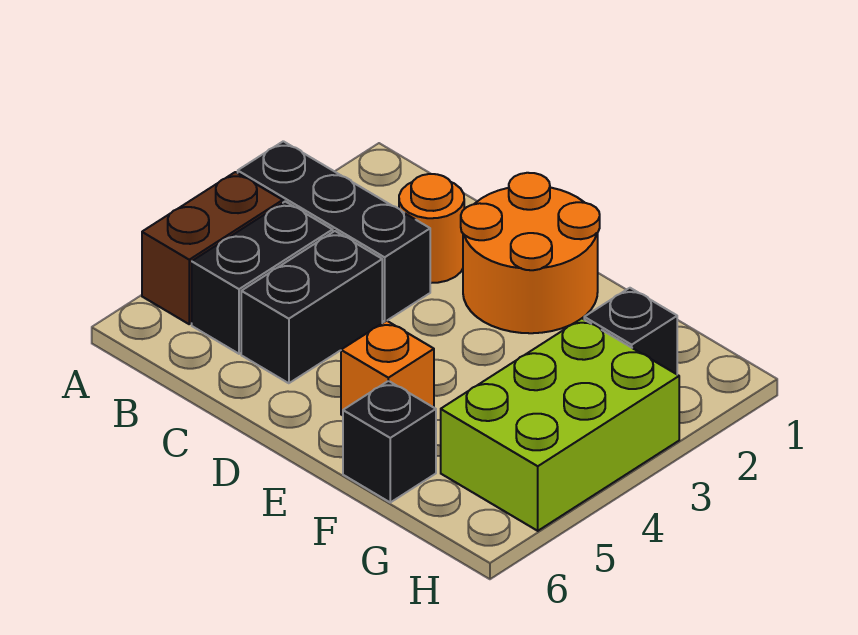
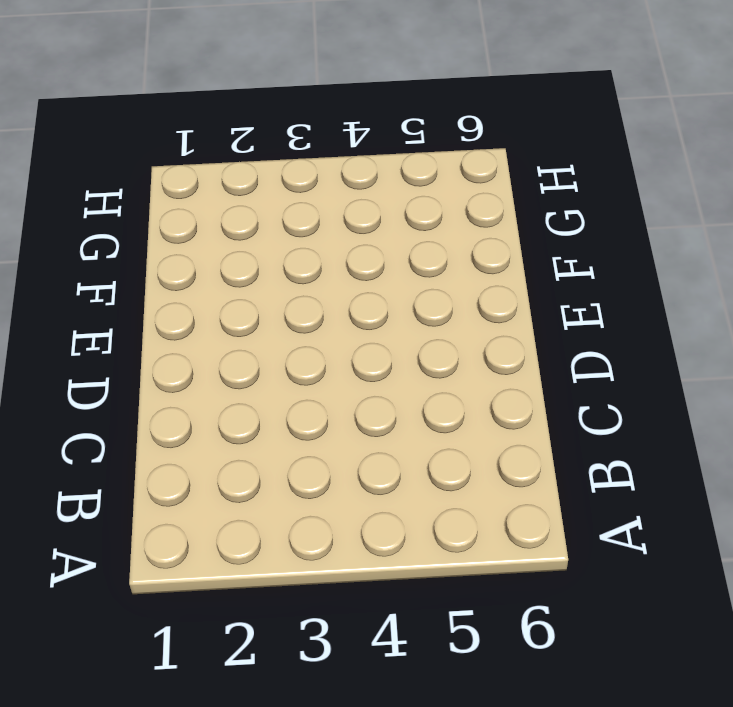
none -> black brick A3:C3 level 1
none -> brown brick A4:A5 level 1

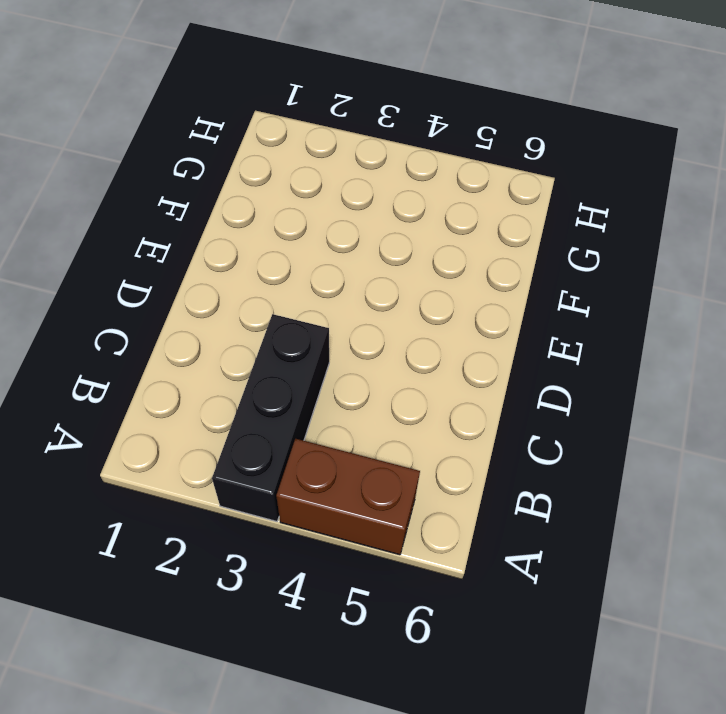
none -> black brick B4:B5 level 1
none -> orange round brick C2 level 1

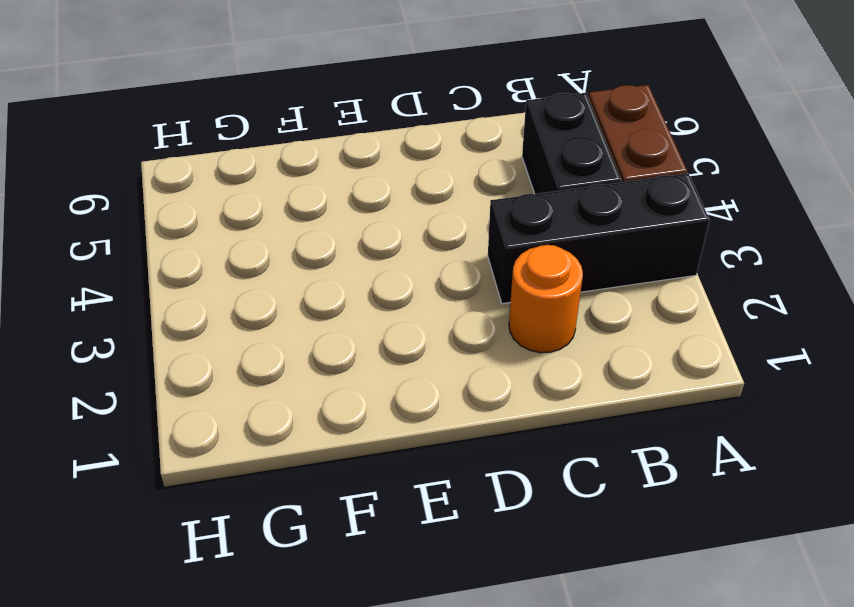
none -> black brick C4:C5 level 1
none -> orange round brick D1:E2 level 1

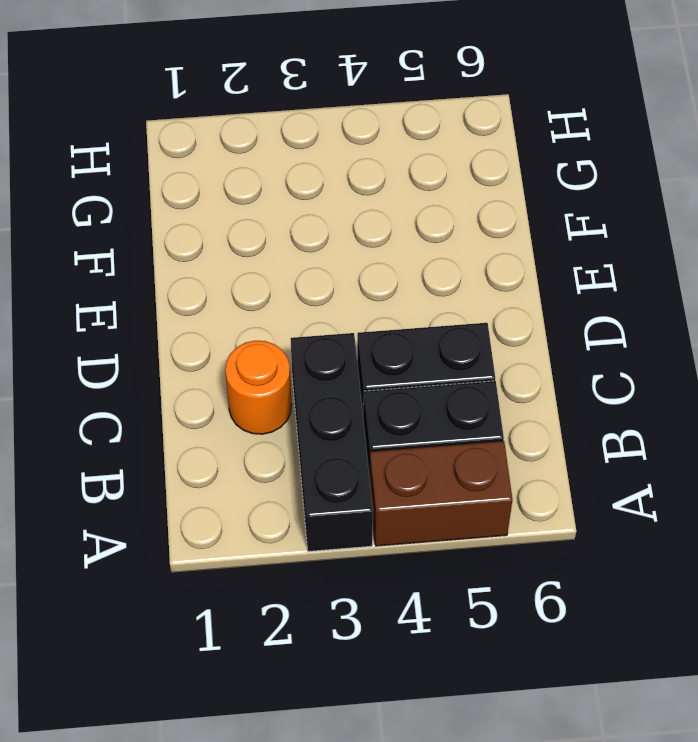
none -> orange round brick D1:E2 level 1
none -> orange brick E5 level 1

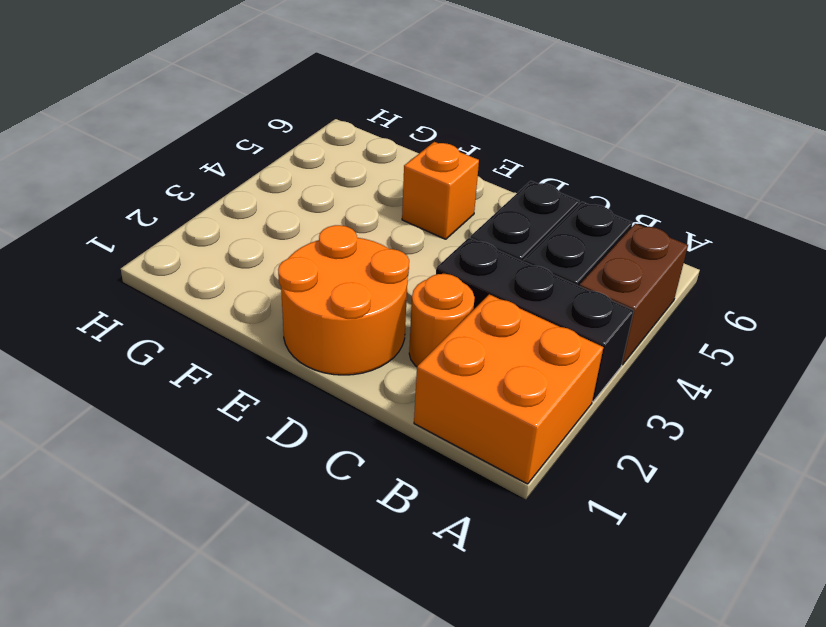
orange brick A1:B2 level 1 -> none
none -> black brick F6 level 1
none -> black brick G2 level 1

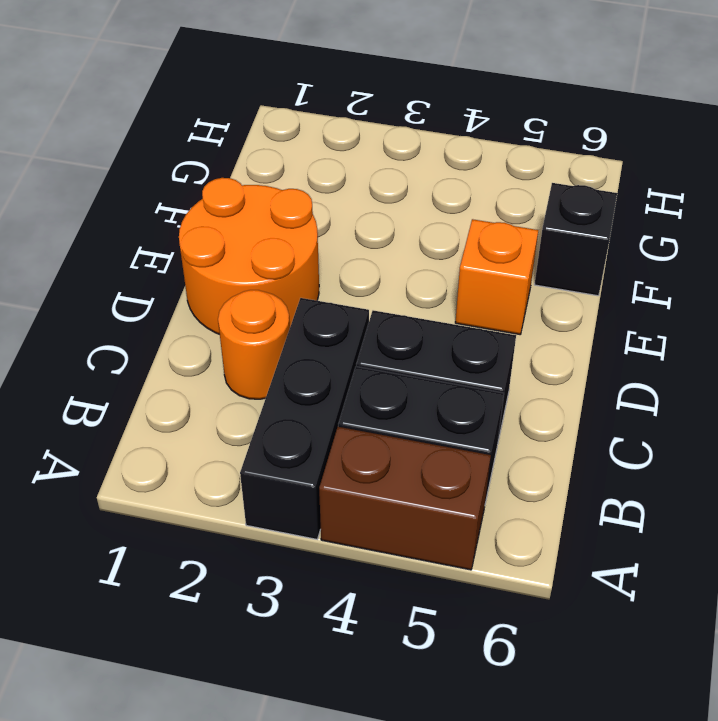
none -> black brick G2 level 1
none -> lime brick G3:H5 level 1

